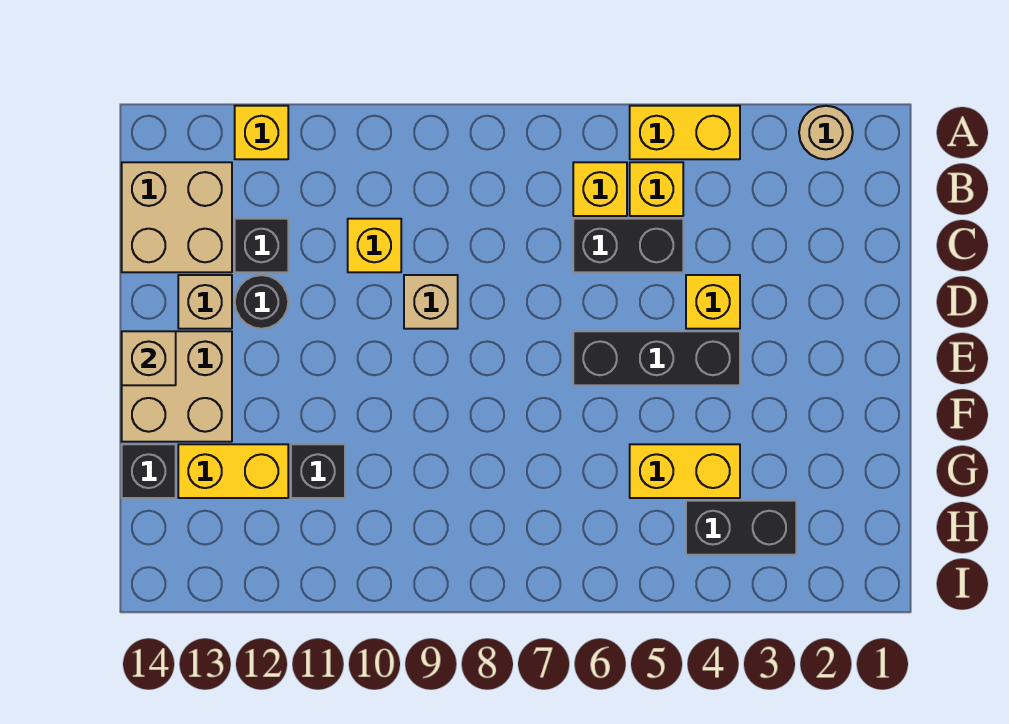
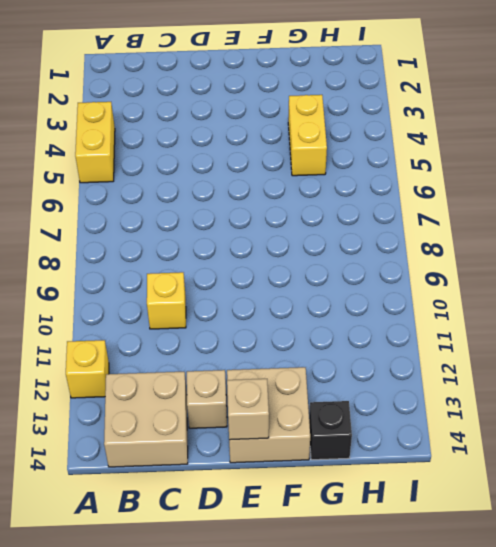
none -> tan round brick A2 level 1
none -> yellow brick B5 level 1
none -> yellow brick B6 level 1

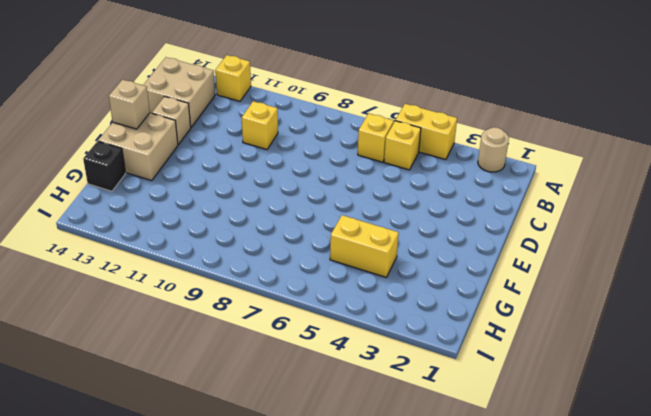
none -> black brick C5:C6 level 1
none -> black brick C12 level 1
none -> yellow brick D4 level 1

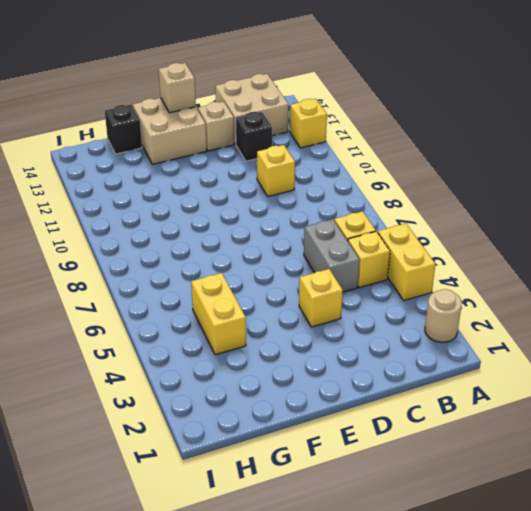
grey brick C5:C6 level 1 -> black brick C5:C6 level 1
none -> tan brick D9 level 1
none -> black round brick D12 level 1
none -> black brick E4:E6 level 1

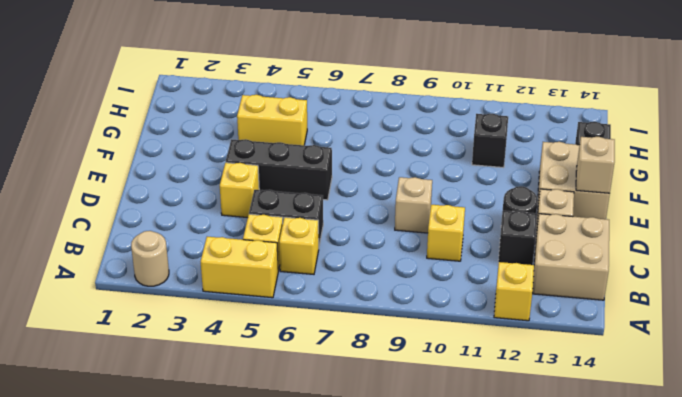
none -> yellow brick G12:G13 level 1
none -> black brick H3:H4 level 1

